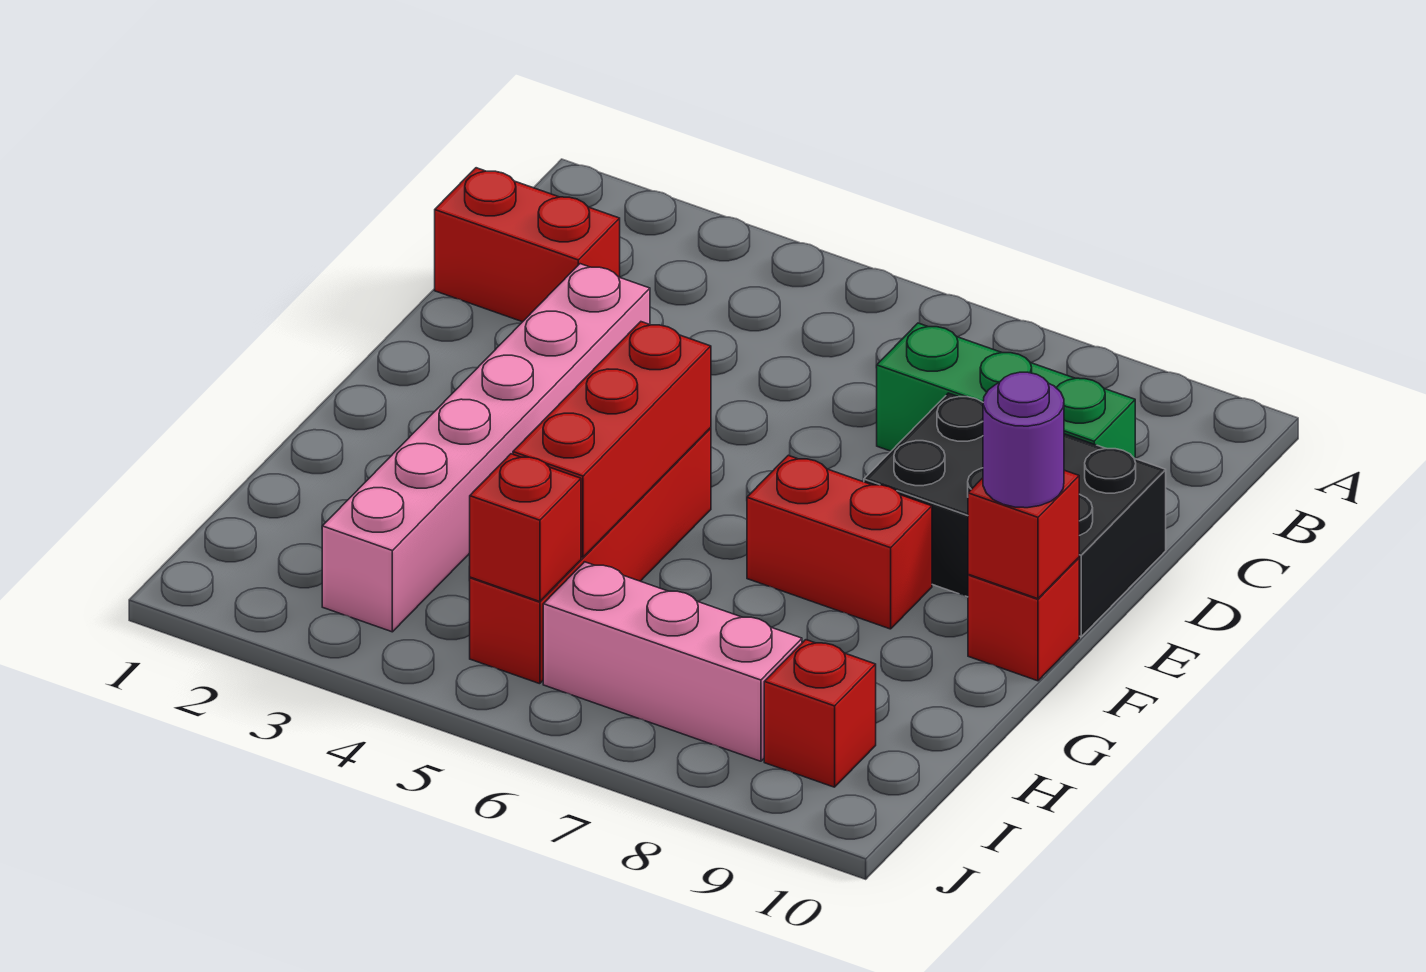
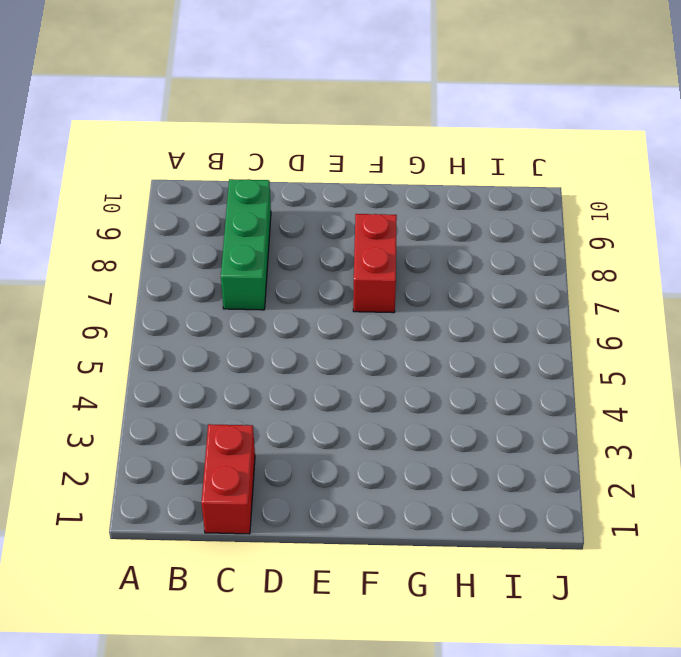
none -> pink brick D3:I3 level 1
none -> black brick D8:E10 level 1
none -> red brick F5:I5 level 1

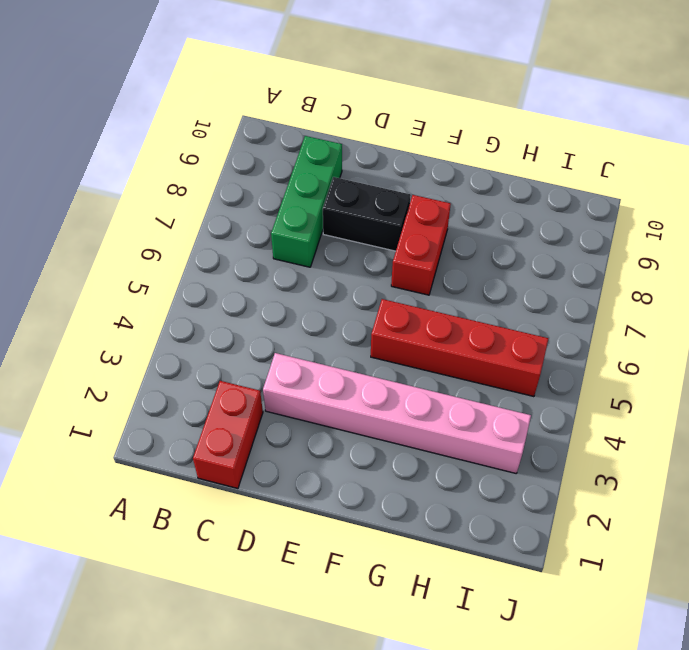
black brick D8:E8 level 1 -> black brick D8:E10 level 1
none -> red brick F10 level 1
none -> pink brick I6:I8 level 1
none -> red brick I9 level 1

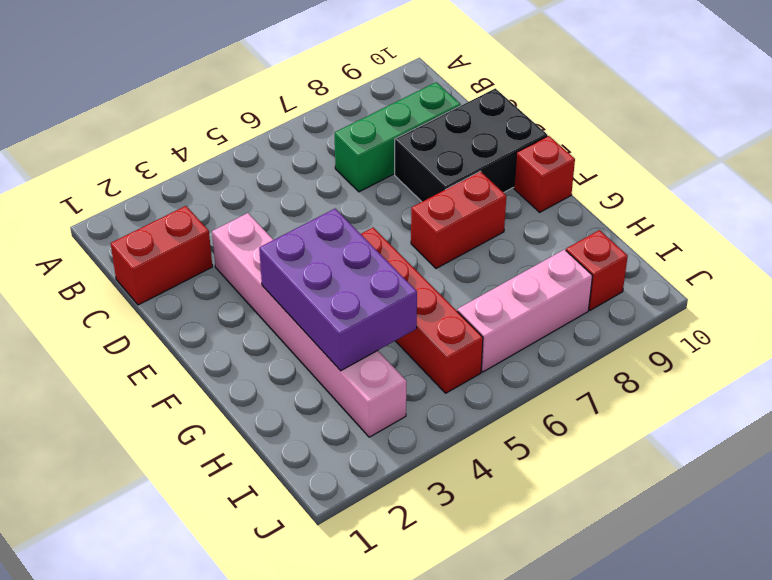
purple brick F3:H4 level 2 -> none
none -> red brick F5:H5 level 2
none -> red brick F10 level 2
none -> red brick I5 level 2

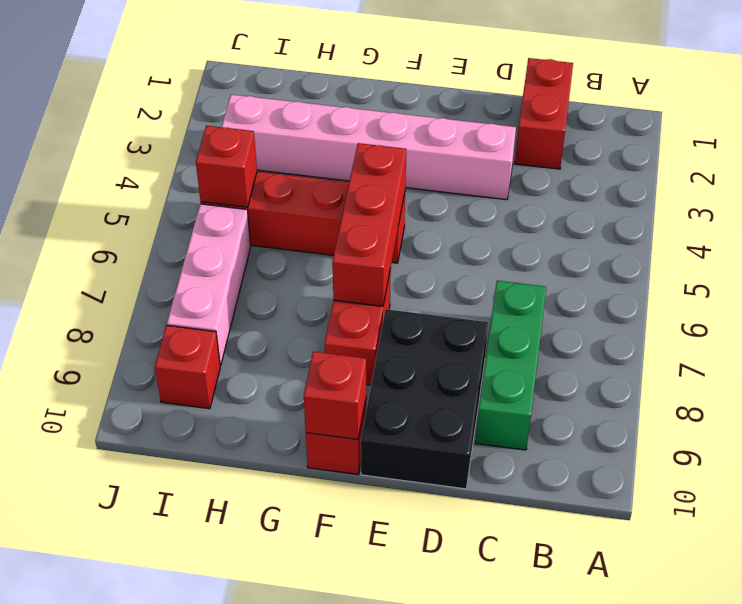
red brick F5:F7 level 2 -> red brick F5:H5 level 2
none -> purple round brick F10 level 3

